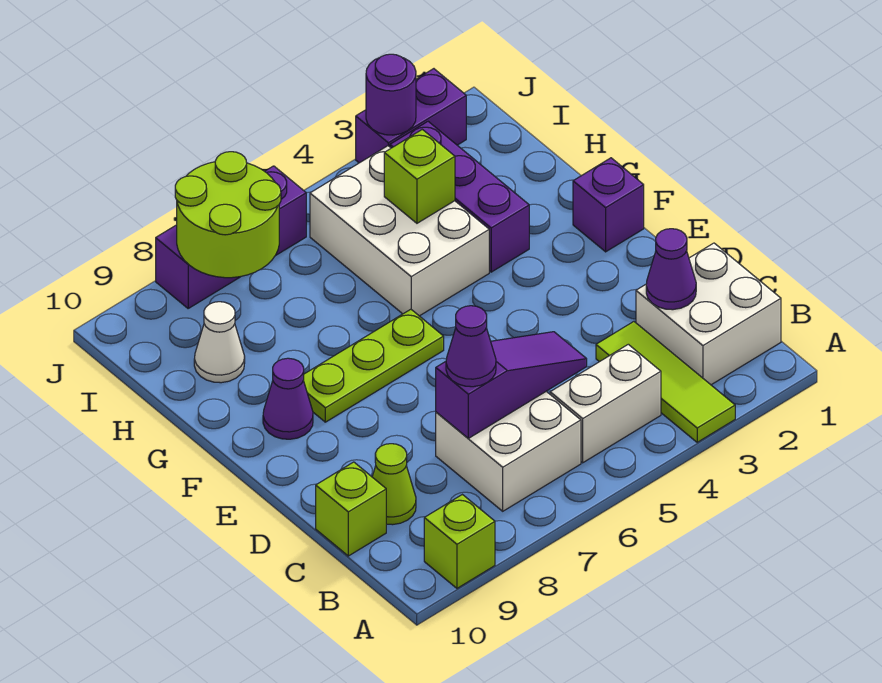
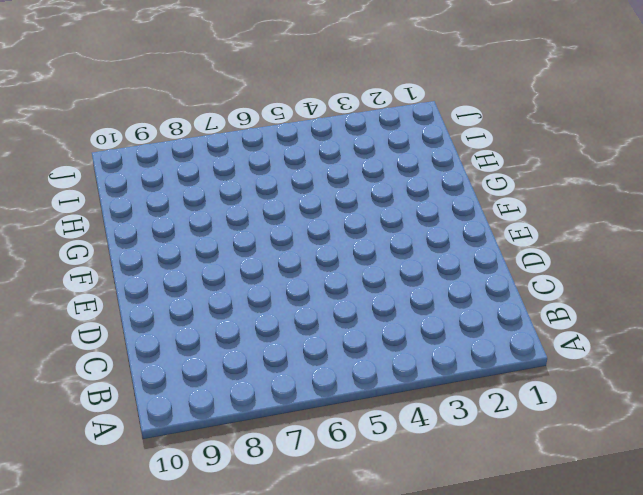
none -> lime tile A3:C3 level 1
none -> lime brick A9 level 1
none -> white brick B1:C2 level 1

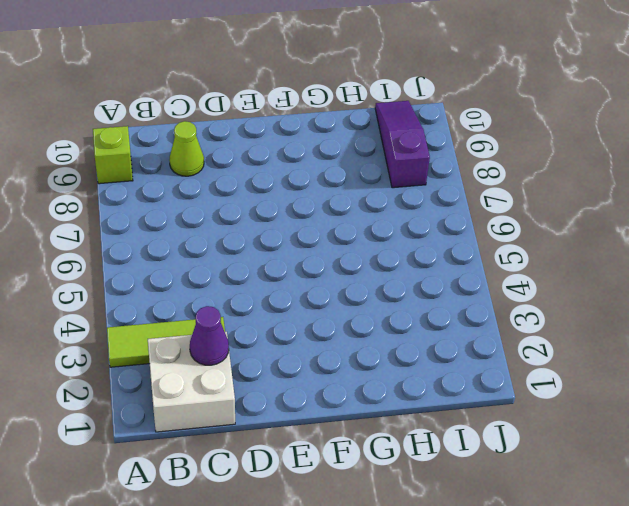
purple slope I8:I10 level 1 top 8 -> purple slope C5:C7 level 2 top 7
none -> white brick B4:B5 level 1
none -> white brick B6:C7 level 1
none -> lime brick C10 level 1

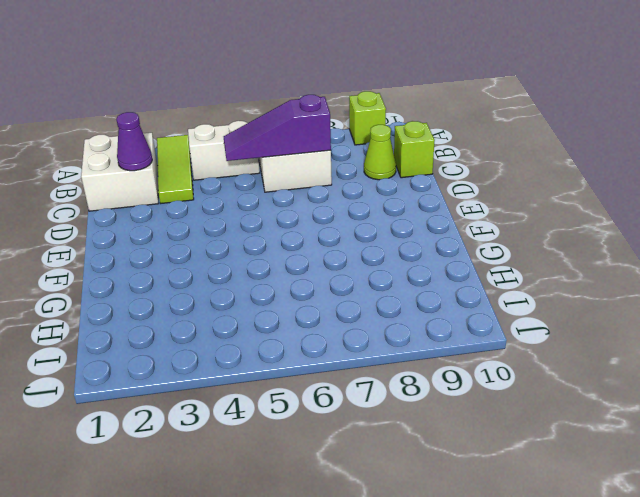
none -> purple brick F1 level 1
none -> lime plate F6:F8 level 1
none -> purple cone F9 level 1

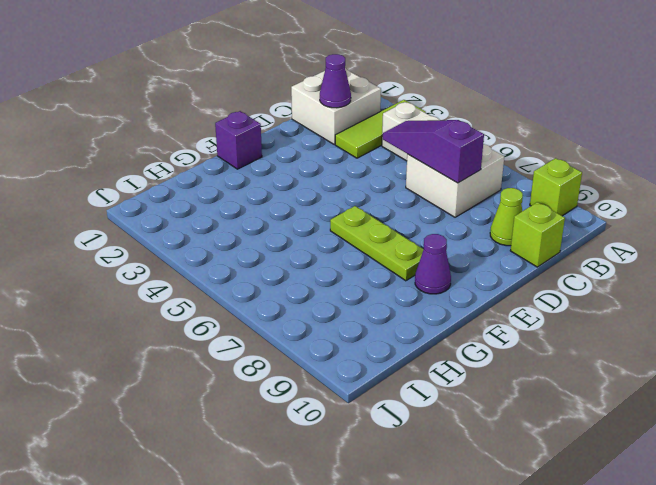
none -> purple brick G3:I3 level 1
none -> white brick G4:I5 level 1
none -> white cone H9 level 1

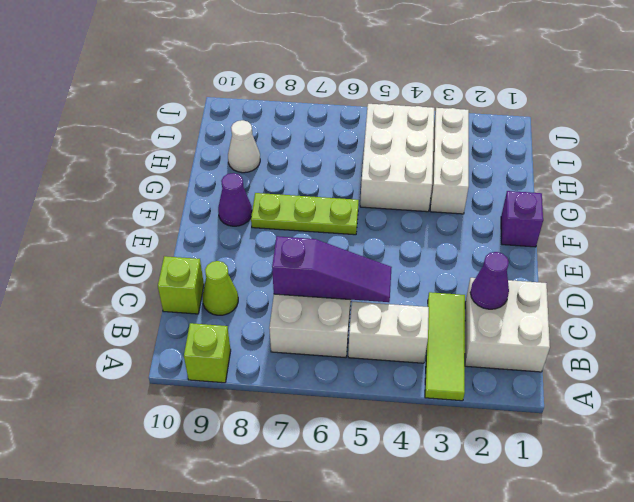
white brick G3:I3 level 1 -> purple brick G3:I3 level 1
none -> purple brick J2:J3 level 1
none -> purple brick J6:J8 level 1
none -> lime brick H4 level 2

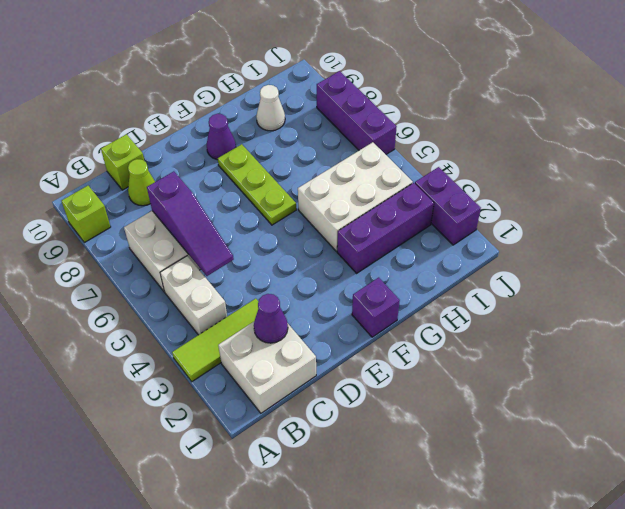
none -> lime brick H4 level 2
none -> lime round brick I7:J8 level 2
none -> purple round brick J3 level 2

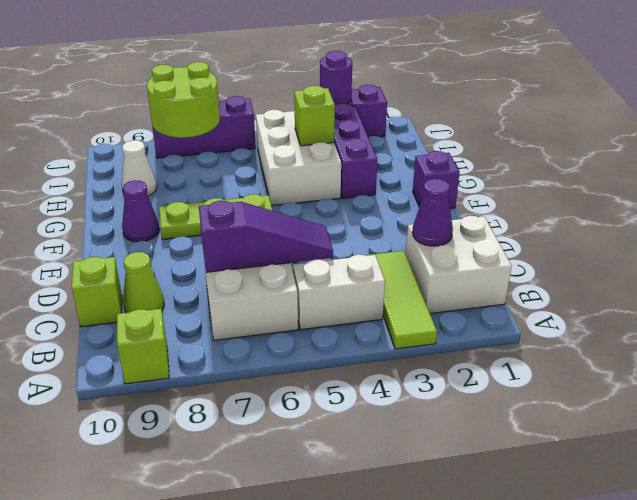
none -> purple cone C7 level 3

